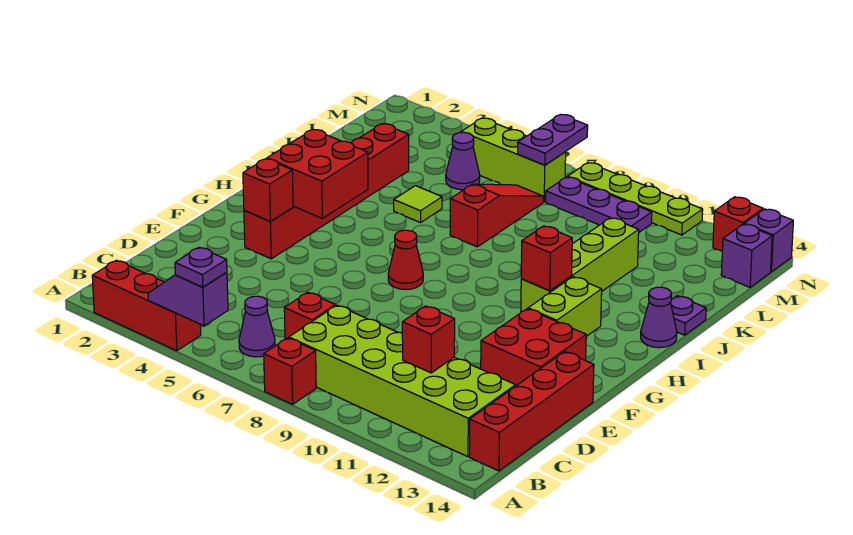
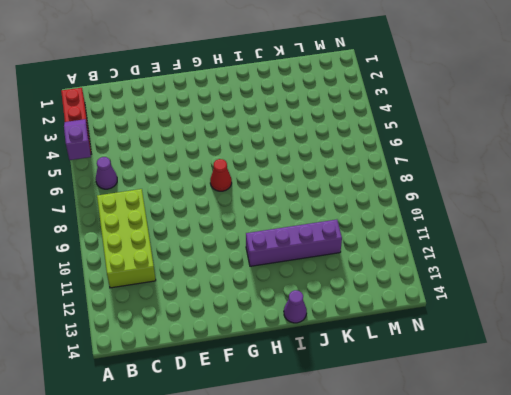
lime brick B8:C11 level 1 -> lime brick B8:C13 level 1
purple brick H11:K11 level 1 -> lime brick H11:K11 level 1
none -> red brick A8 level 1
none -> red brick B14:E14 level 1
none -> red brick C7 level 1

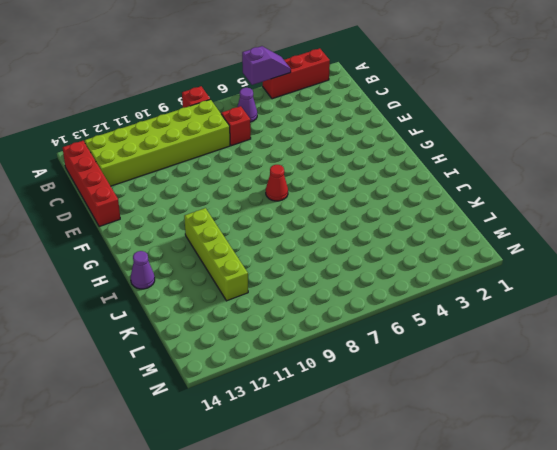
none -> red brick E12:F13 level 1
none -> red brick F3:K3 level 1
none -> lime brick G12:H12 level 1

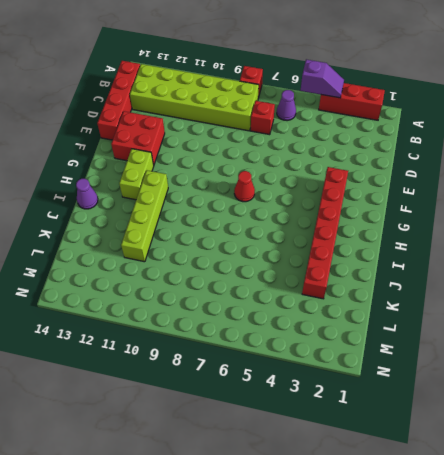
none -> lime tile J5 level 1
none -> red slope J7:L7 level 1 top J
none -> purple plate J14 level 1

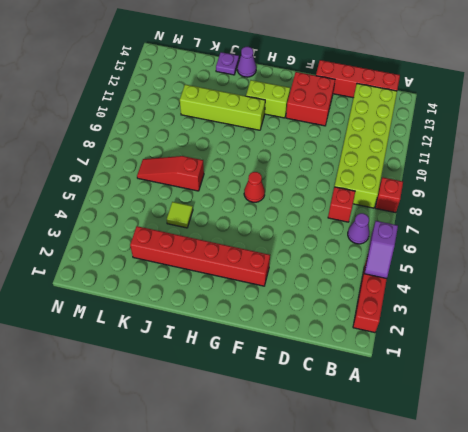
none -> purple cone L5 level 1
none -> lime brick M5:M7 level 1
none -> purple plate M8:M10 level 1

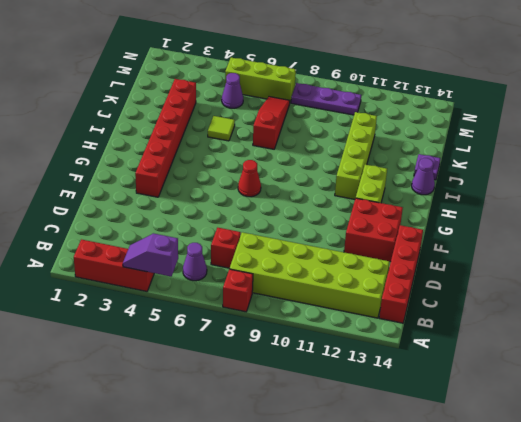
none -> purple brick M14 level 1
none -> lime plate N8:N11 level 1
none -> red brick N13 level 1

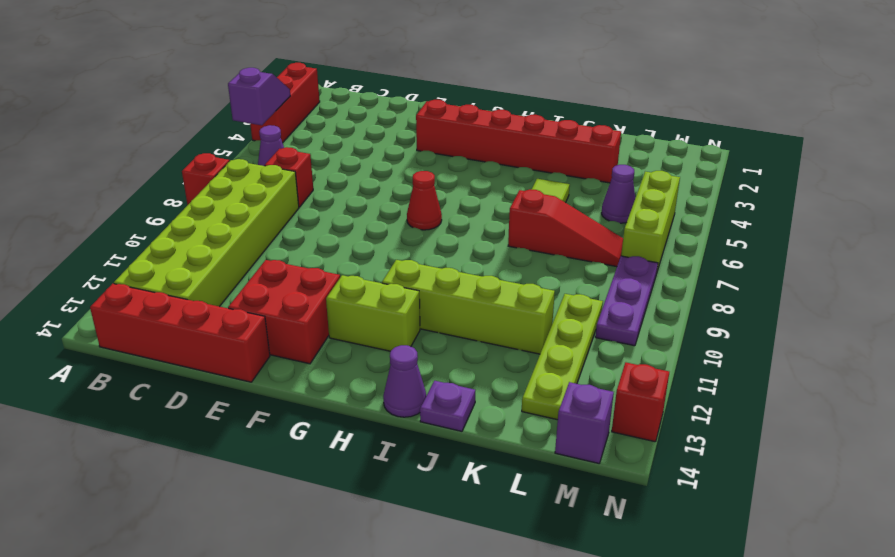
lime plate L10:L13 level 1 -> lime plate N8:N11 level 1
none -> purple brick N14 level 1
none -> red brick C11 level 2
none -> red brick F3 level 2

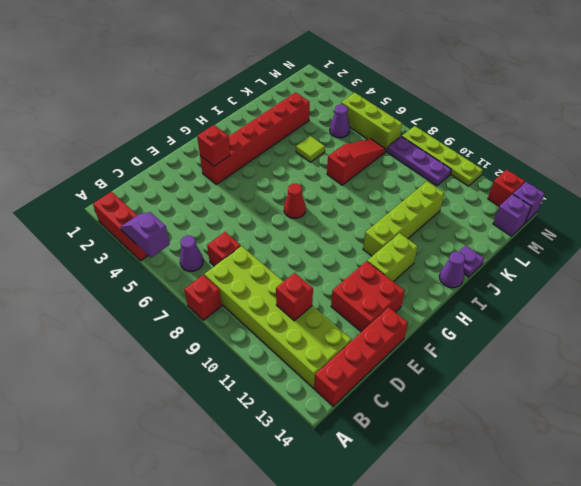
none -> red brick G3:H4 level 2
none -> red brick H11 level 2
none -> purple plate M7:N7 level 2

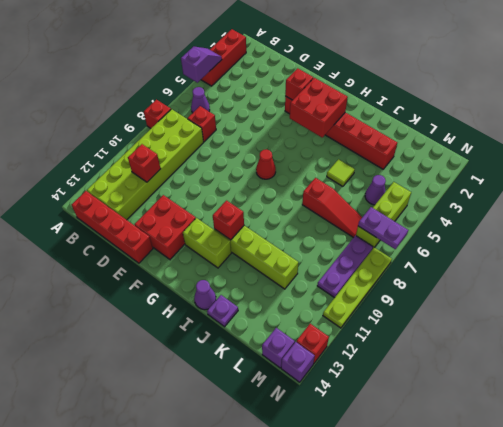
none -> purple plate A5 level 3

